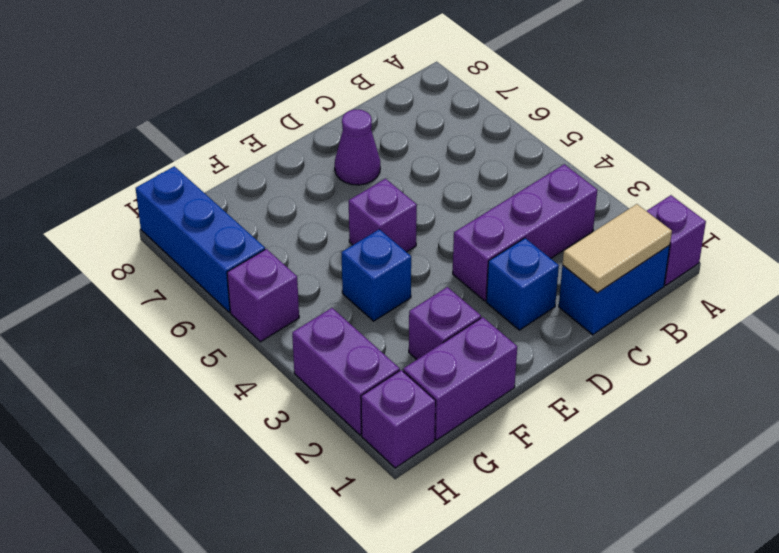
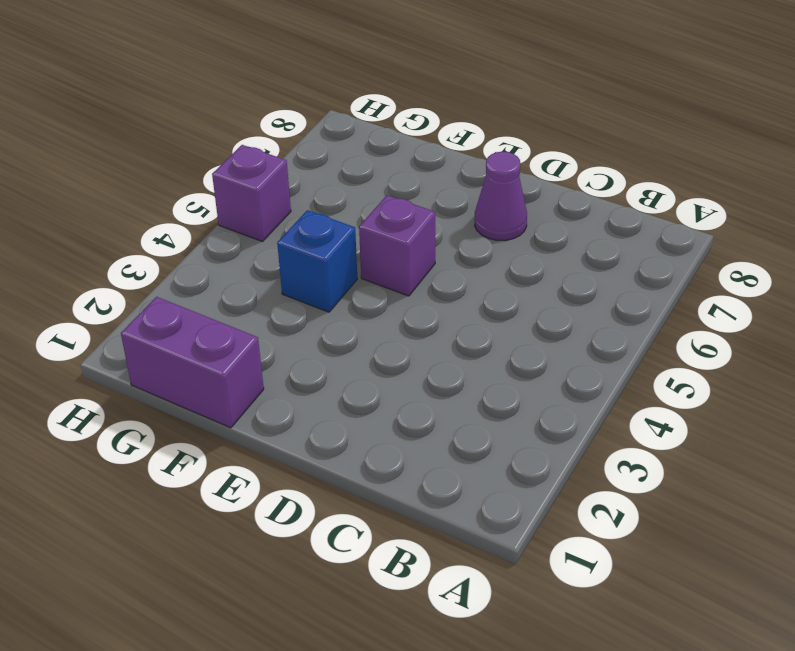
none -> purple brick A1 level 1
none -> blue brick B1:C1 level 1
none -> purple brick B3:D3 level 1

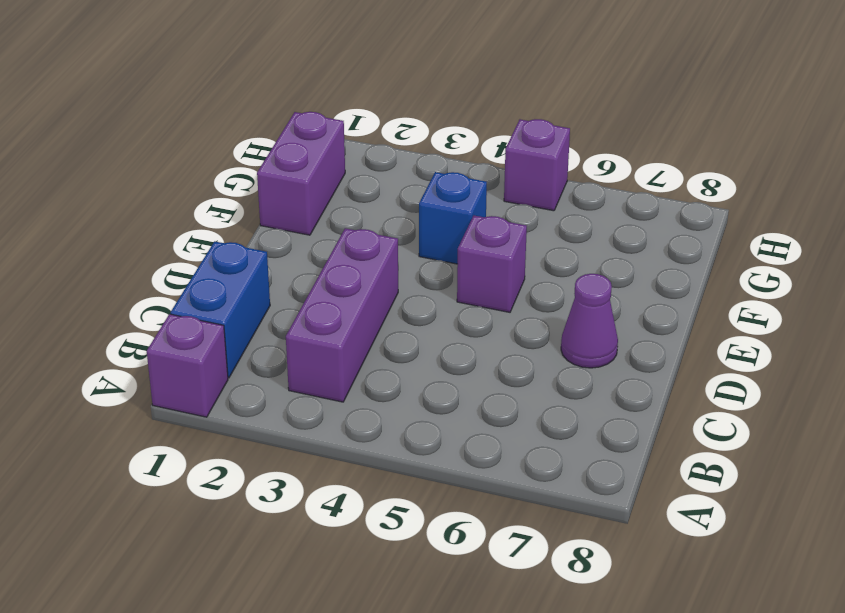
none -> blue brick D2 level 1
none -> purple brick F2 level 1
none -> purple brick H1 level 1

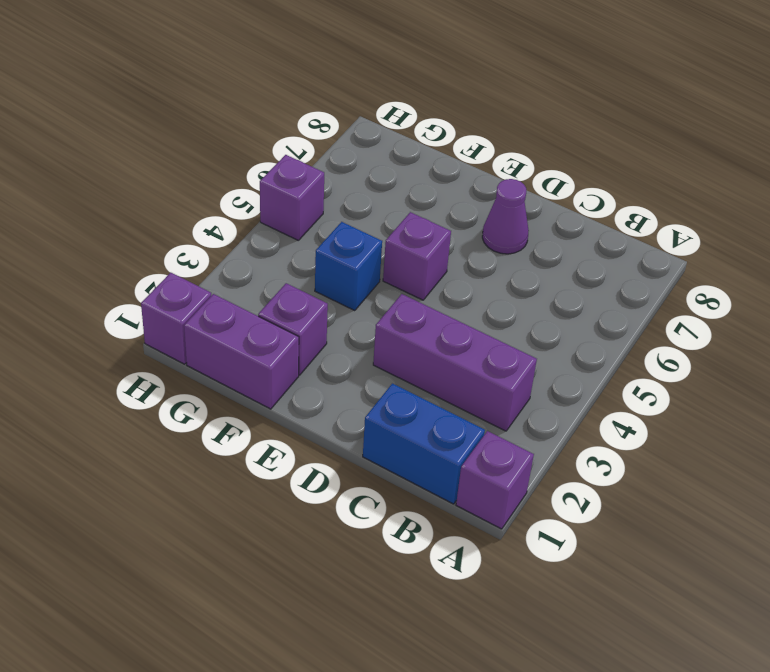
none -> blue brick D2 level 1
none -> purple brick H2:H3 level 1
none -> blue brick H6:H8 level 1

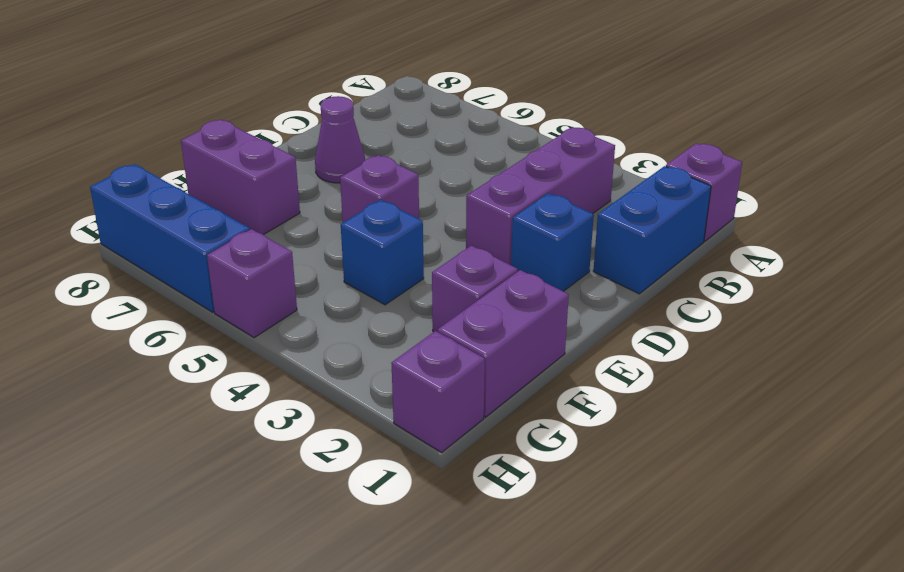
purple brick F7:F8 level 1 -> purple brick H2:H3 level 1
none -> tan tile B1:C1 level 2

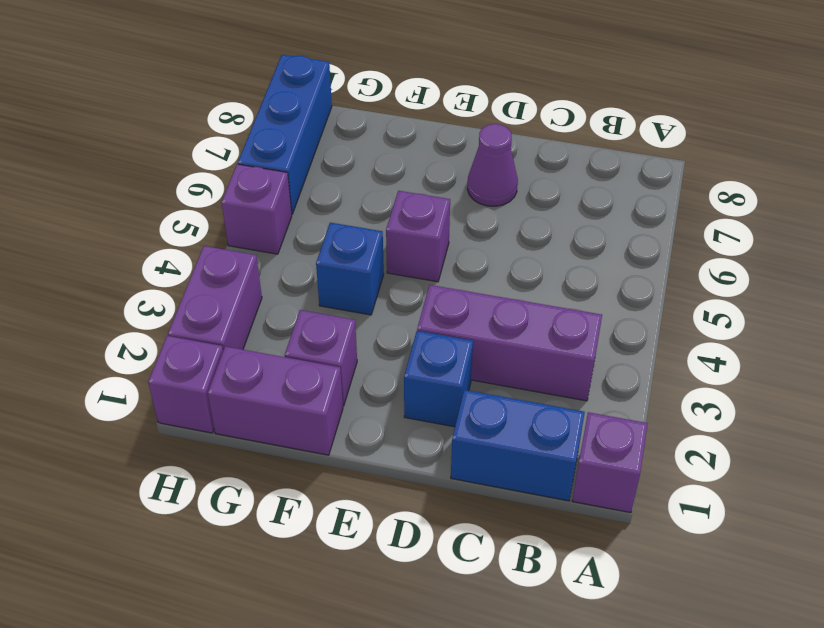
none -> tan tile B1:C1 level 2

